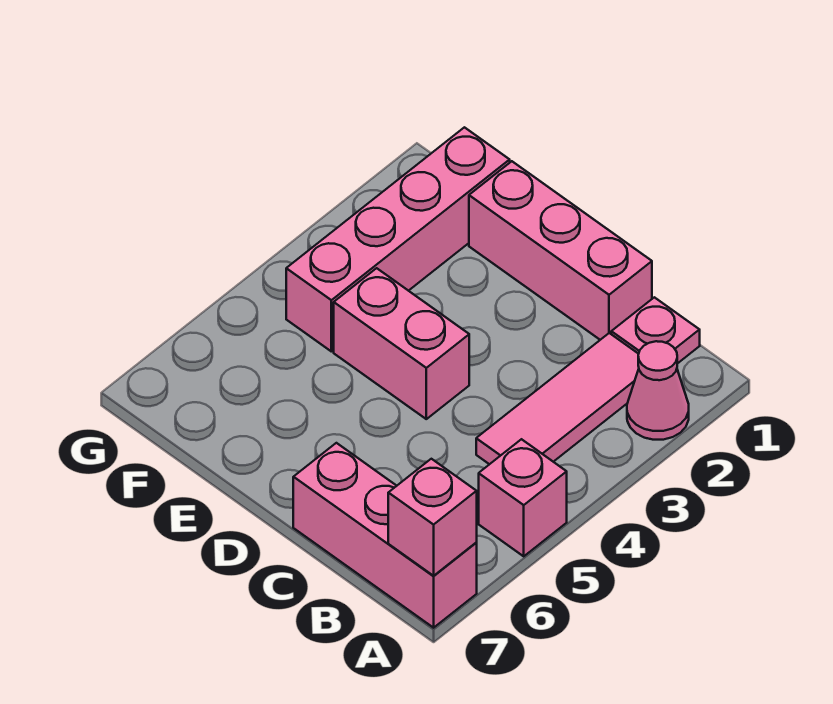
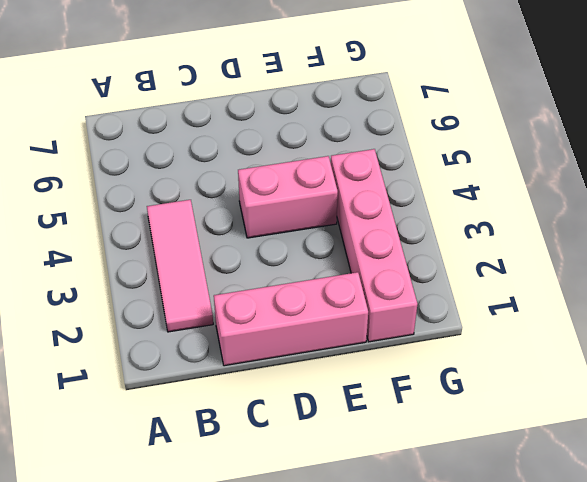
none -> pink cone A2 level 1
none -> pink brick A5 level 1

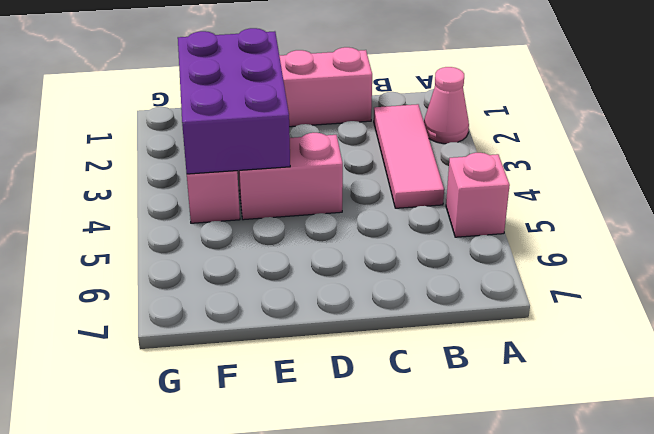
purple brick E2:F4 level 2 -> none
none -> pink brick A7:C7 level 1
none -> pink plate B1 level 1

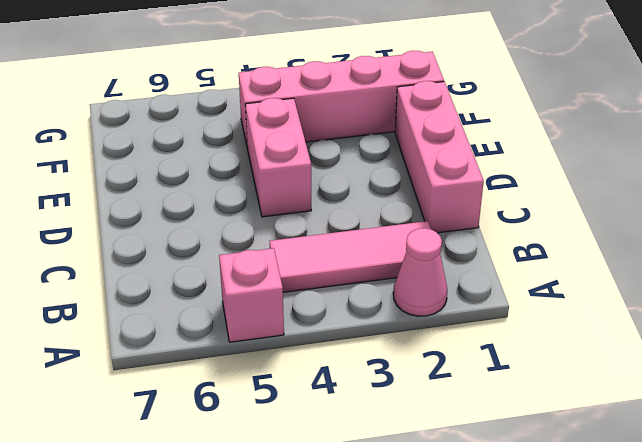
none -> pink brick A7:C7 level 1
none -> pink plate B1 level 1

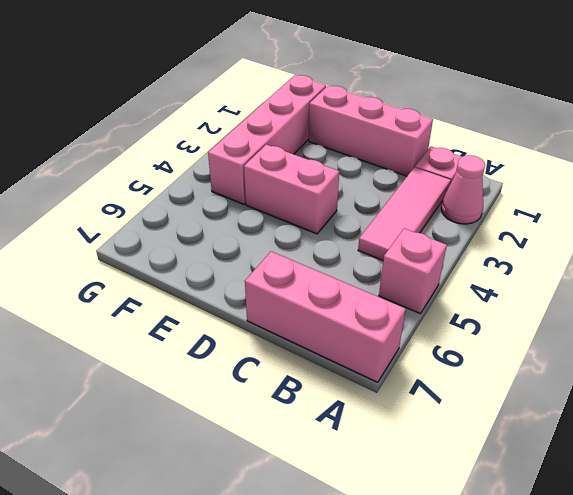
none -> pink brick A7 level 2

